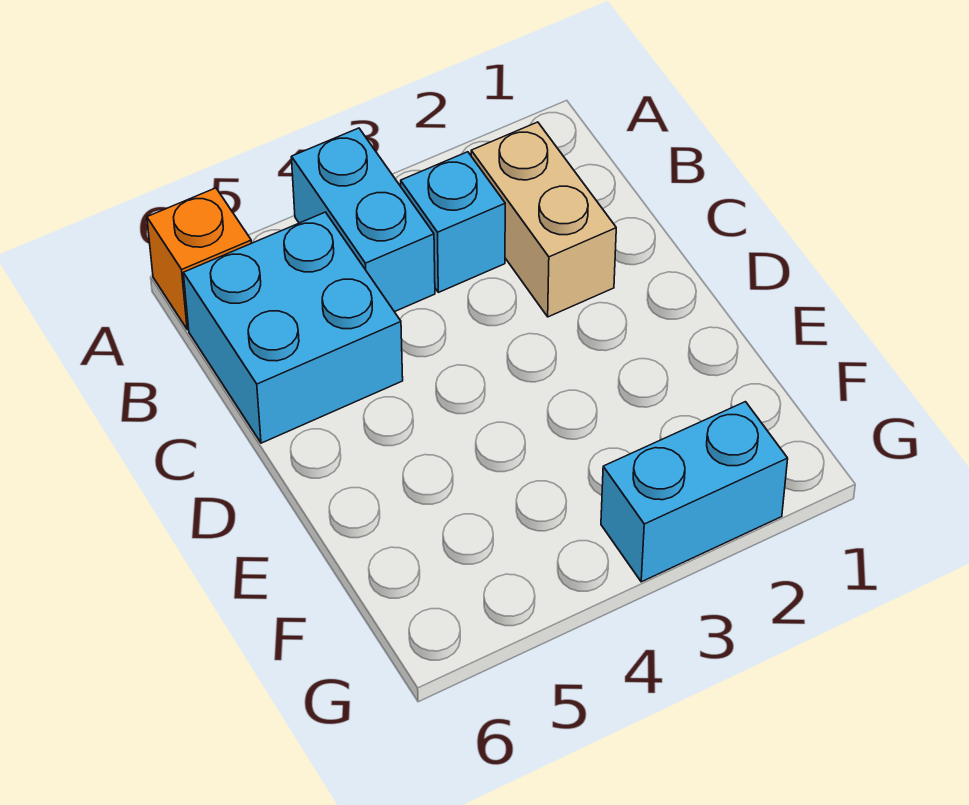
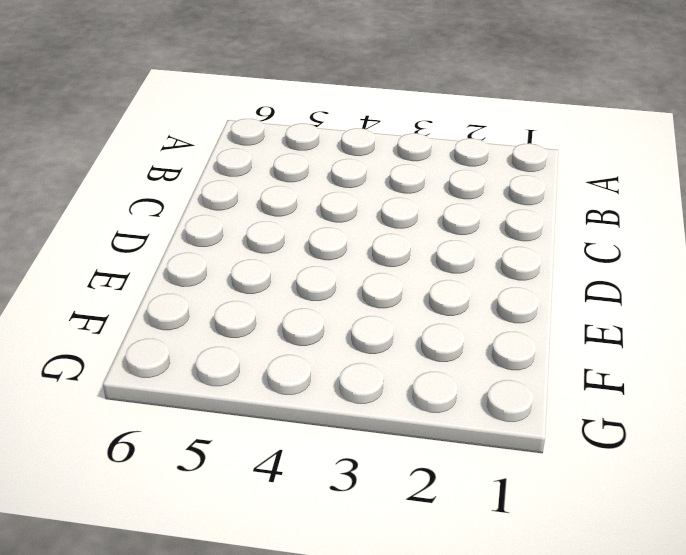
none -> cyan brick A4:B4 level 1
none -> orange brick A6 level 1

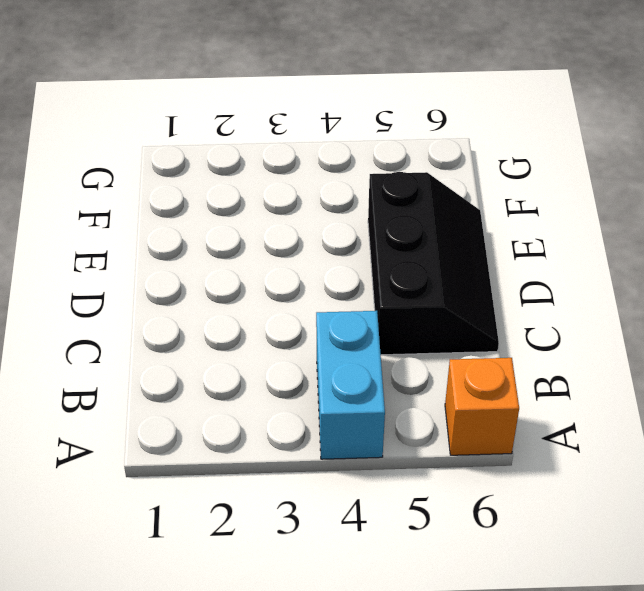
black slope C5:E6 level 1 top 5 -> cyan brick B5:C6 level 1
none -> tan brick B2:C2 level 1
none -> cyan brick B3 level 1

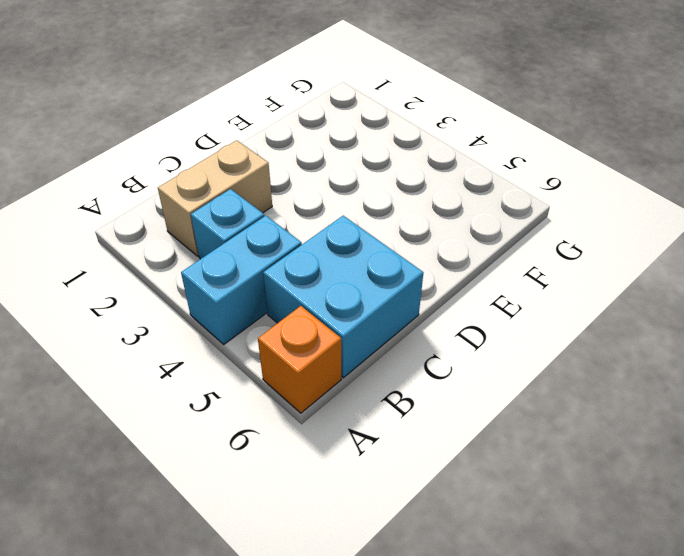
none -> cyan brick G2:G3 level 1

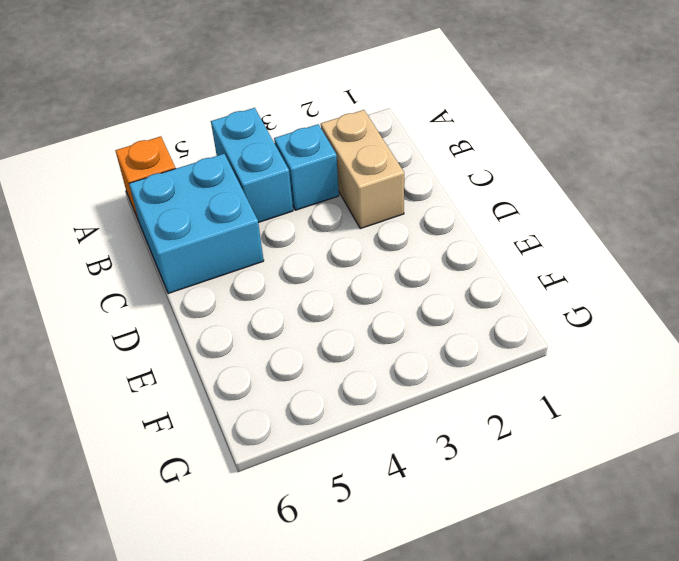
none -> cyan brick G2:G3 level 1

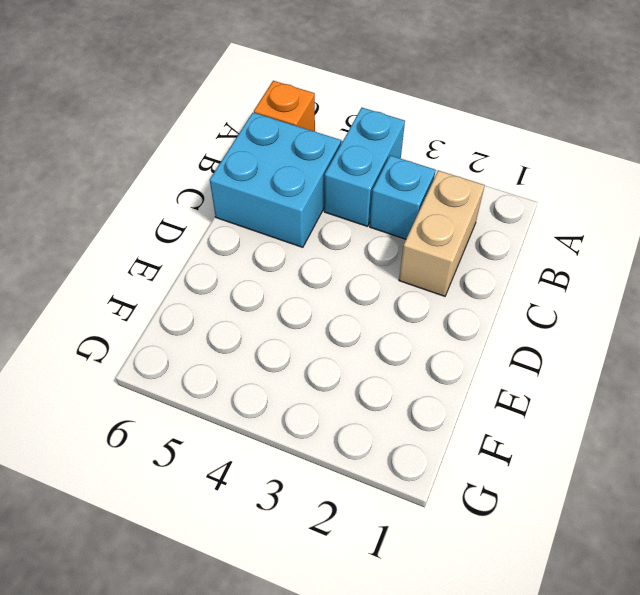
none -> cyan brick G2:G3 level 1

